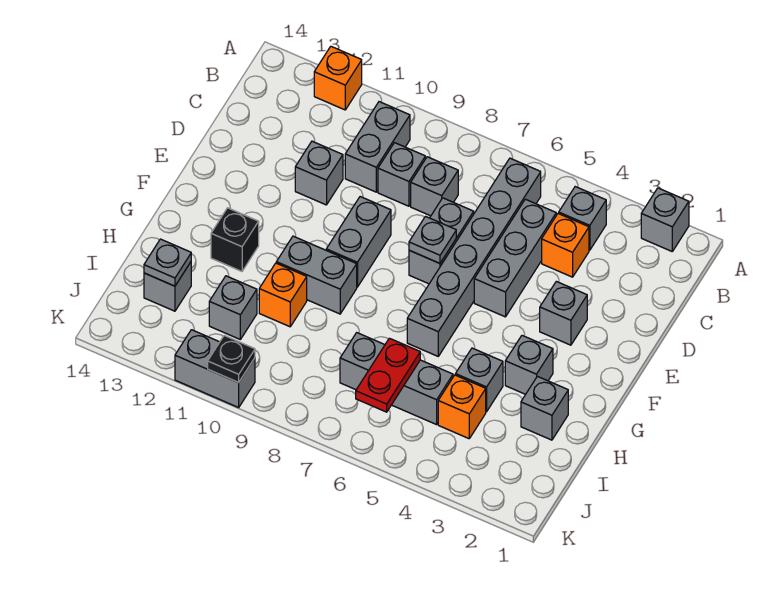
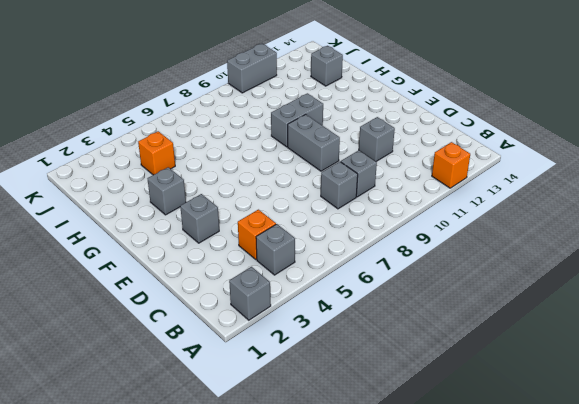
none -> grey brick B6:G6 level 1
none -> grey brick B10:C10 level 1
none -> grey brick C5:E5 level 1

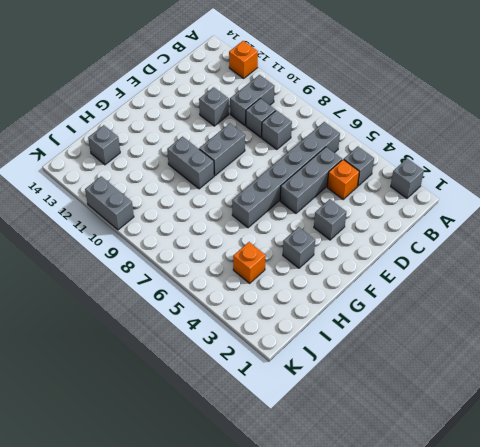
none -> grey brick D7:E7 level 1
none -> black brick G12 level 1
none -> grey brick H2 level 1

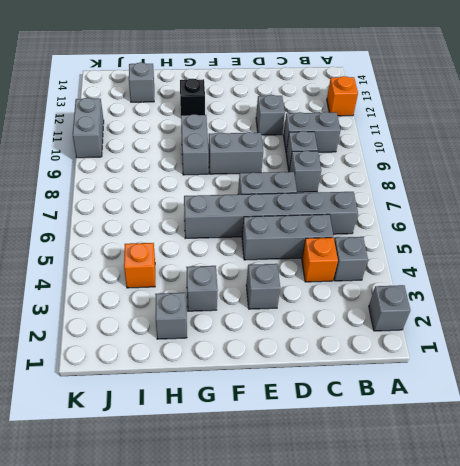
none -> grey brick H4 level 1
none -> orange brick H10 level 1
none -> grey brick I5:I7 level 1

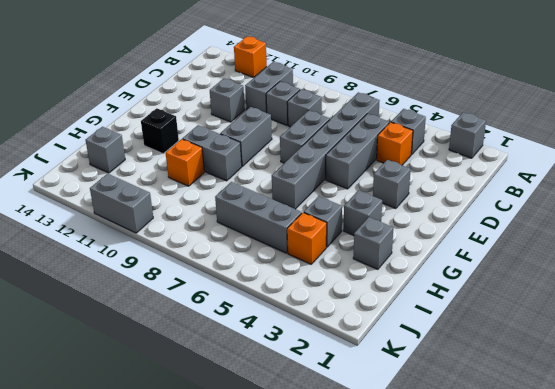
none -> grey brick I11 level 1
none -> grey plate E7 level 2
none -> red plate I6:J6 level 2

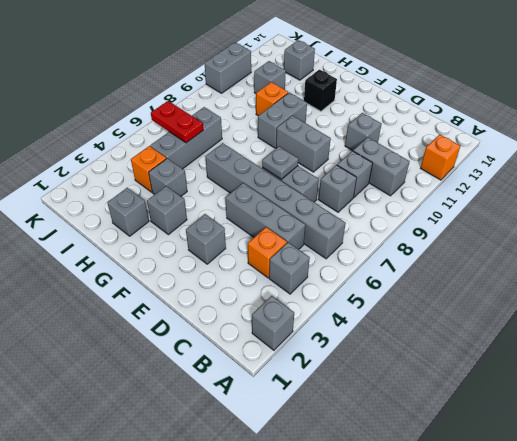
none -> grey plate I13 level 2
none -> black plate K10 level 2

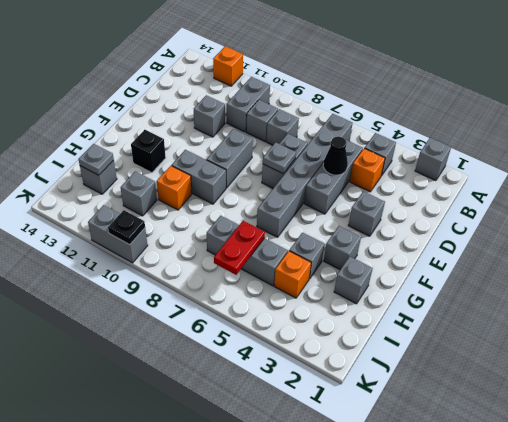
black cone D5 level 2 -> none

